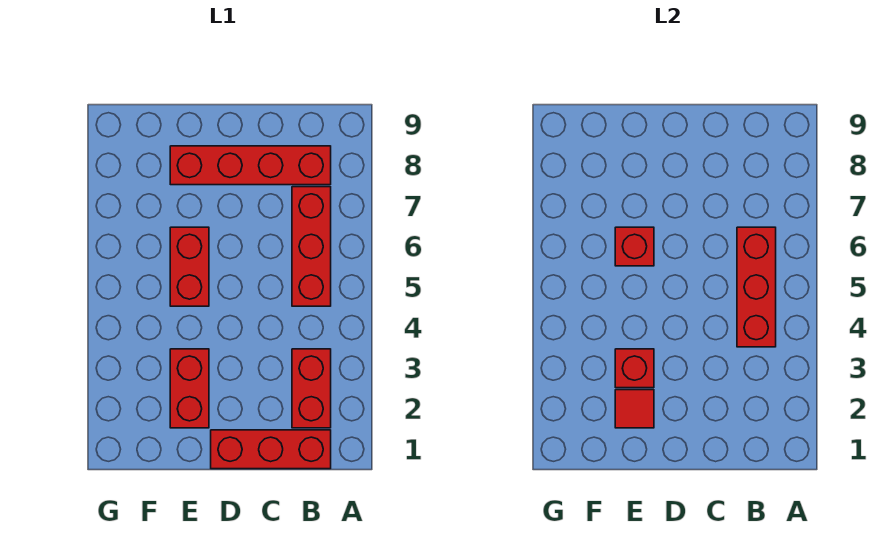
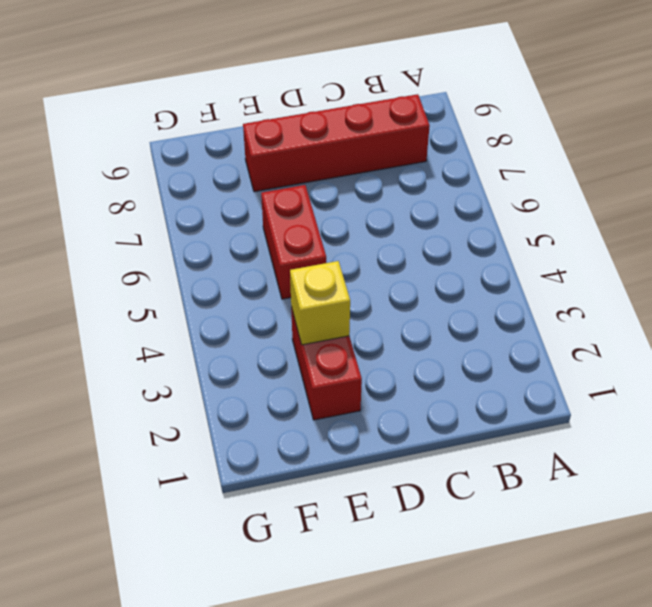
yellow brick E3 level 2 -> red brick E3 level 2
none -> red brick B1:D1 level 1
none -> red brick B2:B3 level 1

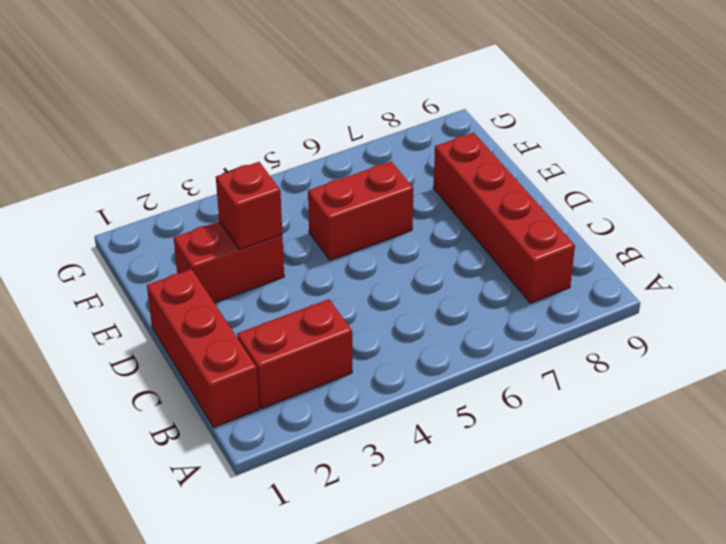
none -> red brick B5:B7 level 1
none -> red brick B4:B6 level 2

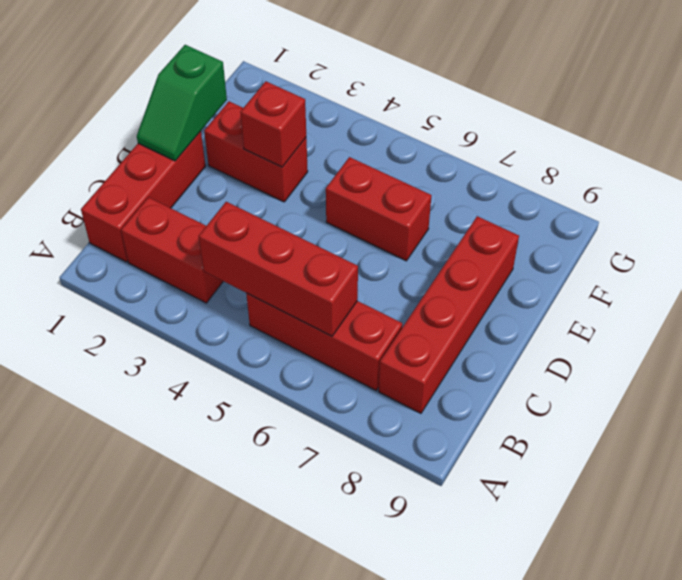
green slope D1:E1 level 2 top E -> none
none -> red tile E2 level 2
none -> red brick E6 level 2

